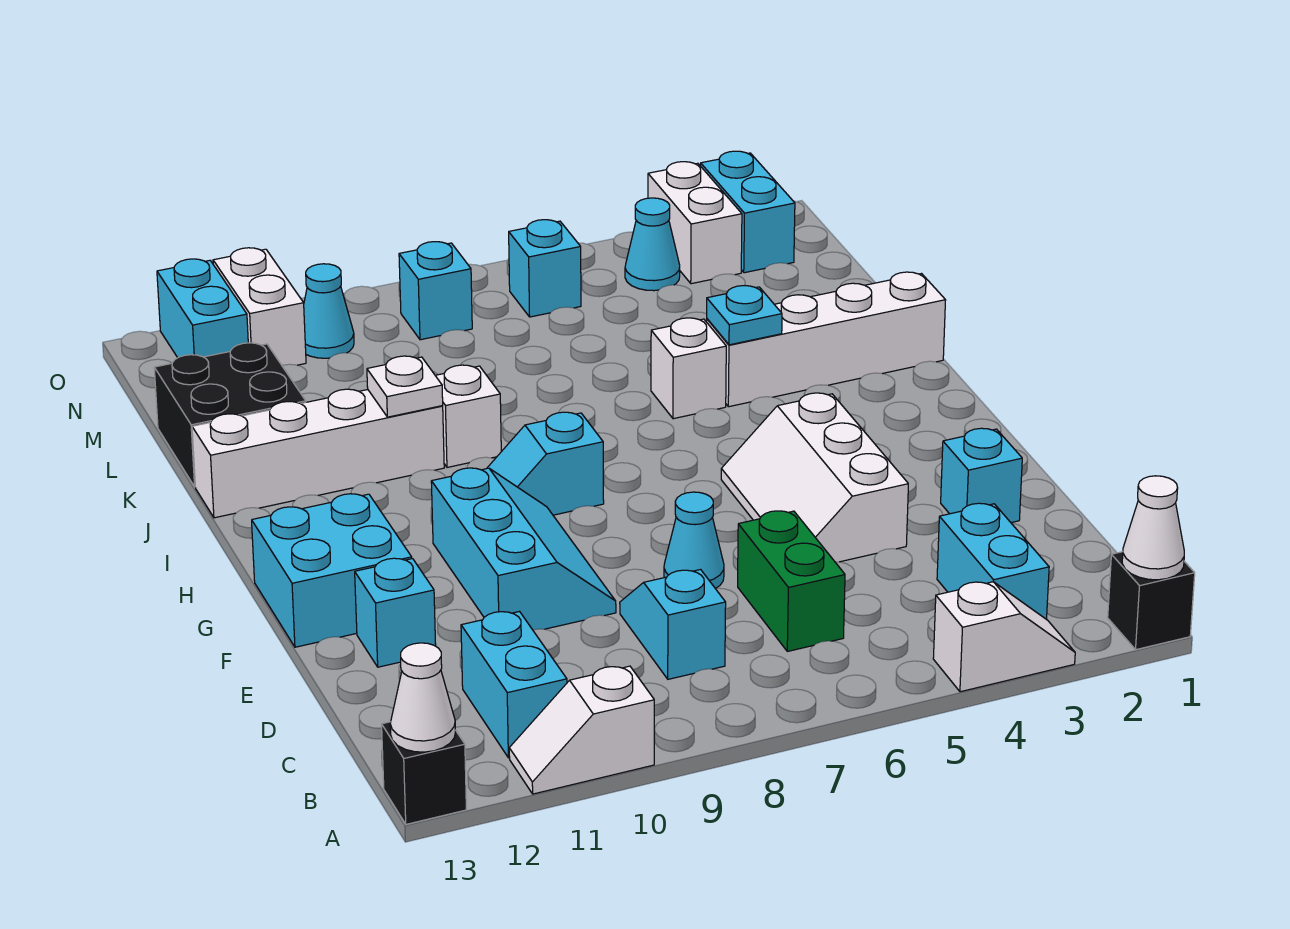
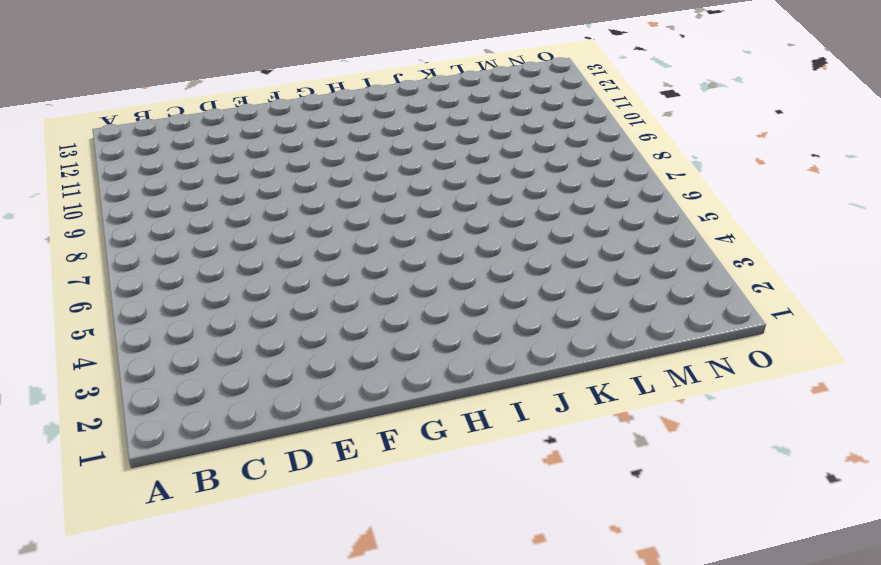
none -> black brick A1 level 1
none -> white slope A3:A4 level 1 top 4
none -> white slope A10:A11 level 1 top 10
none -> black brick A13 level 1

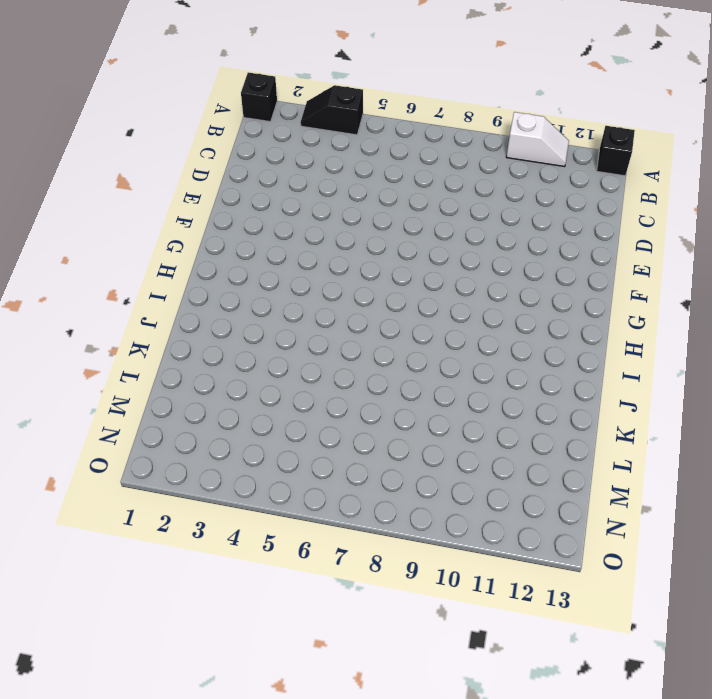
black slope A3:A4 level 1 top 4 -> white slope A3:A4 level 1 top 4
none -> cyan brick B3:C3 level 1
none -> cyan brick B11:C11 level 1
none -> green brick C6:D6 level 1
none -> cyan slope C8:D8 level 1 top C

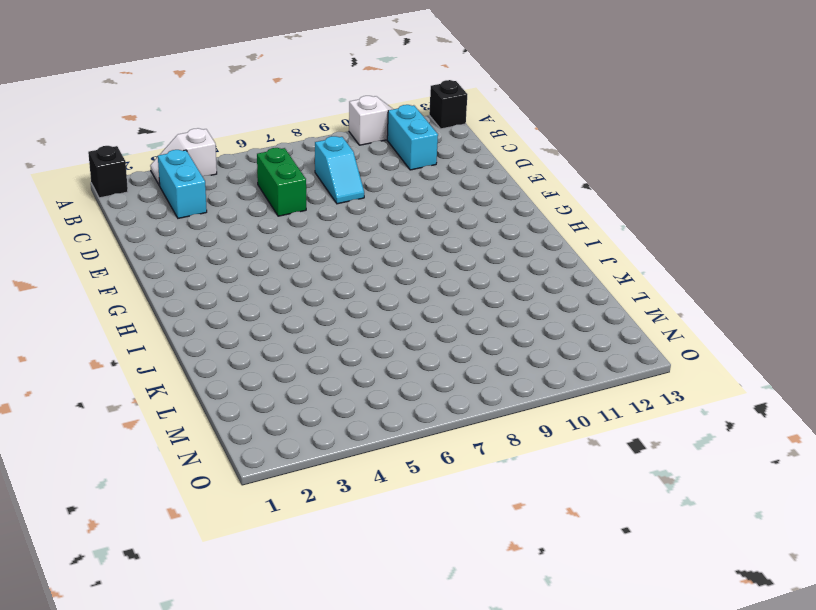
none -> cyan brick E2 level 1
none -> white slope E4:G5 level 1 top 4
none -> cyan cone E7 level 1
none -> cyan slope E9:G10 level 1 top 10

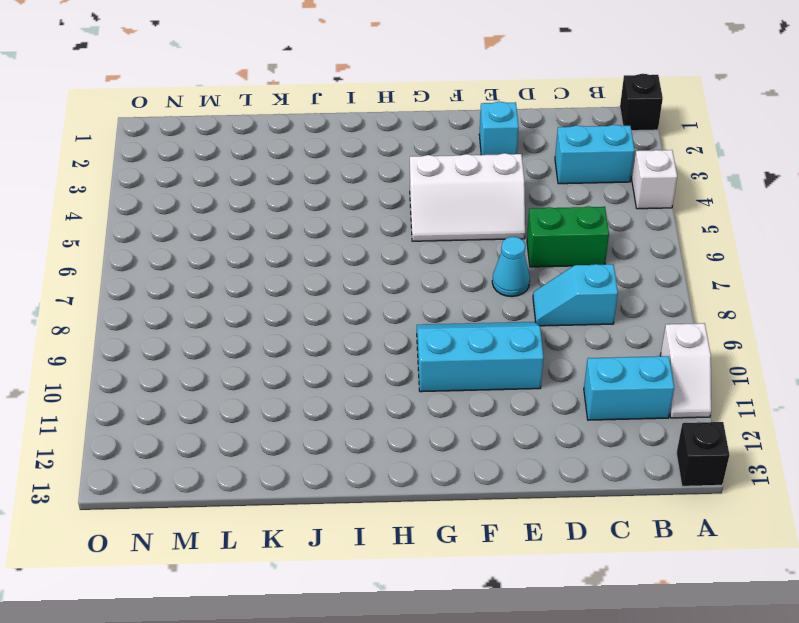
none -> cyan brick E12 level 1
none -> cyan brick F12:G13 level 1
none -> cyan slope H8:H9 level 1 top 8
none -> white brick J1:J4 level 1

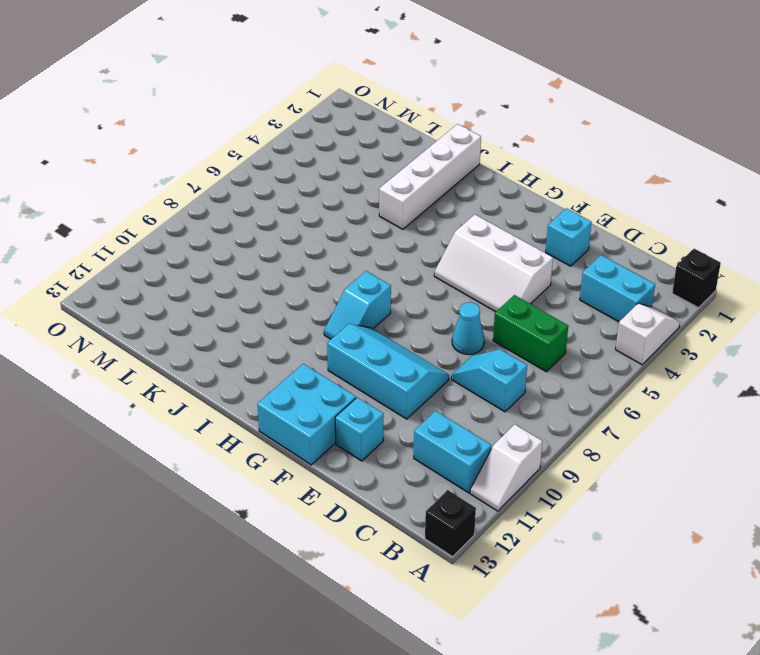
none -> white brick J5 level 1
none -> white brick J9 level 1
none -> white brick J10:J13 level 1
none -> black brick K12:L13 level 1

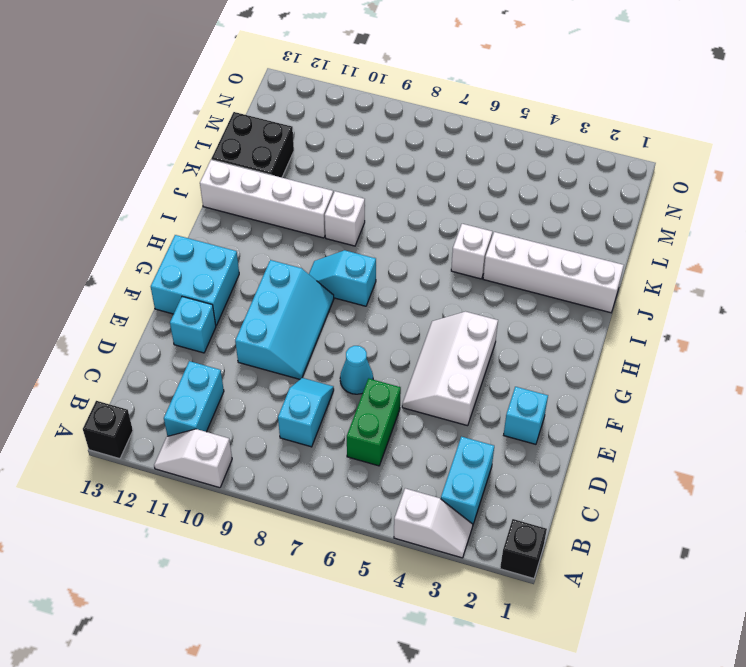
none -> cyan brick N2:O2 level 1
none -> white brick N3:O3 level 1
none -> cyan cone N4 level 1
none -> cyan brick N6 level 1

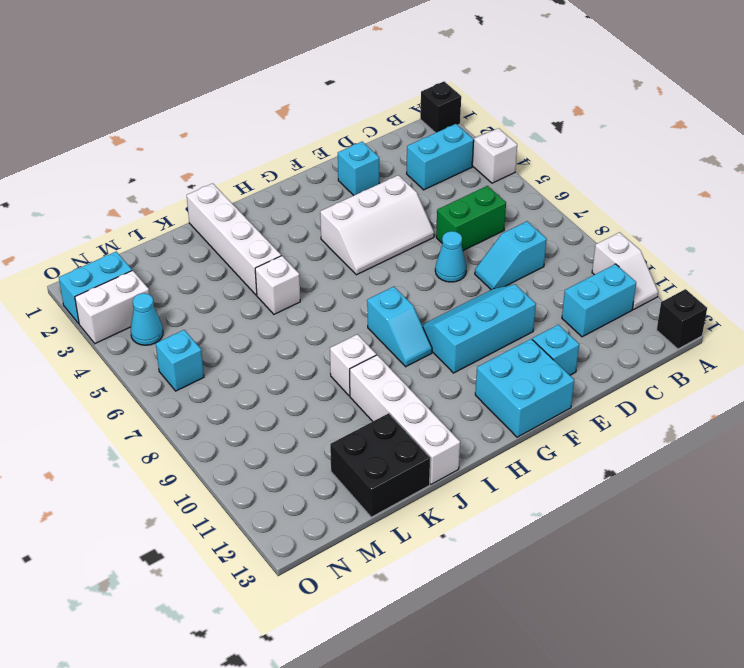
none -> cyan brick N8 level 1
none -> cyan cone N10 level 1
none -> white brick N11:O11 level 1
none -> cyan brick N12:O12 level 1

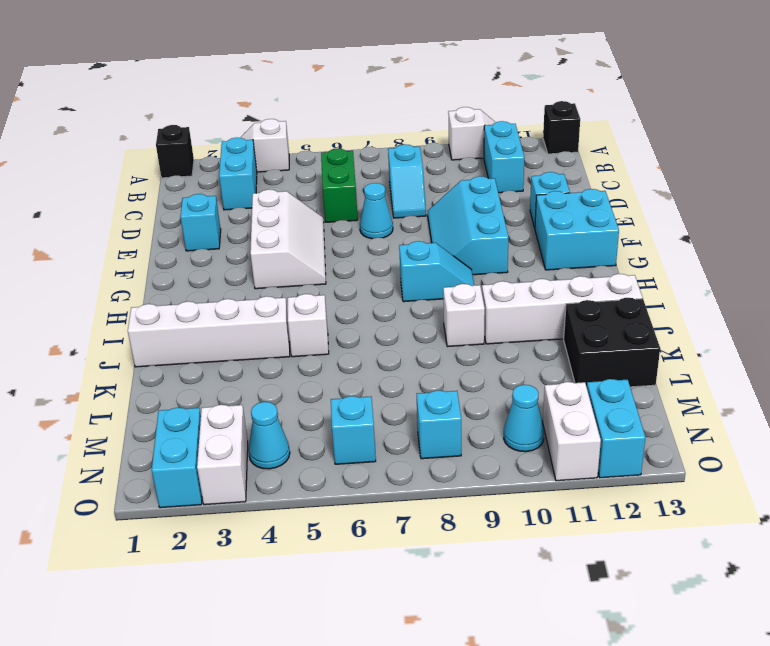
none -> white cone A1 level 2
none -> white cone A13 level 2
none -> cyan plate J4 level 2
none -> white plate J10 level 2

